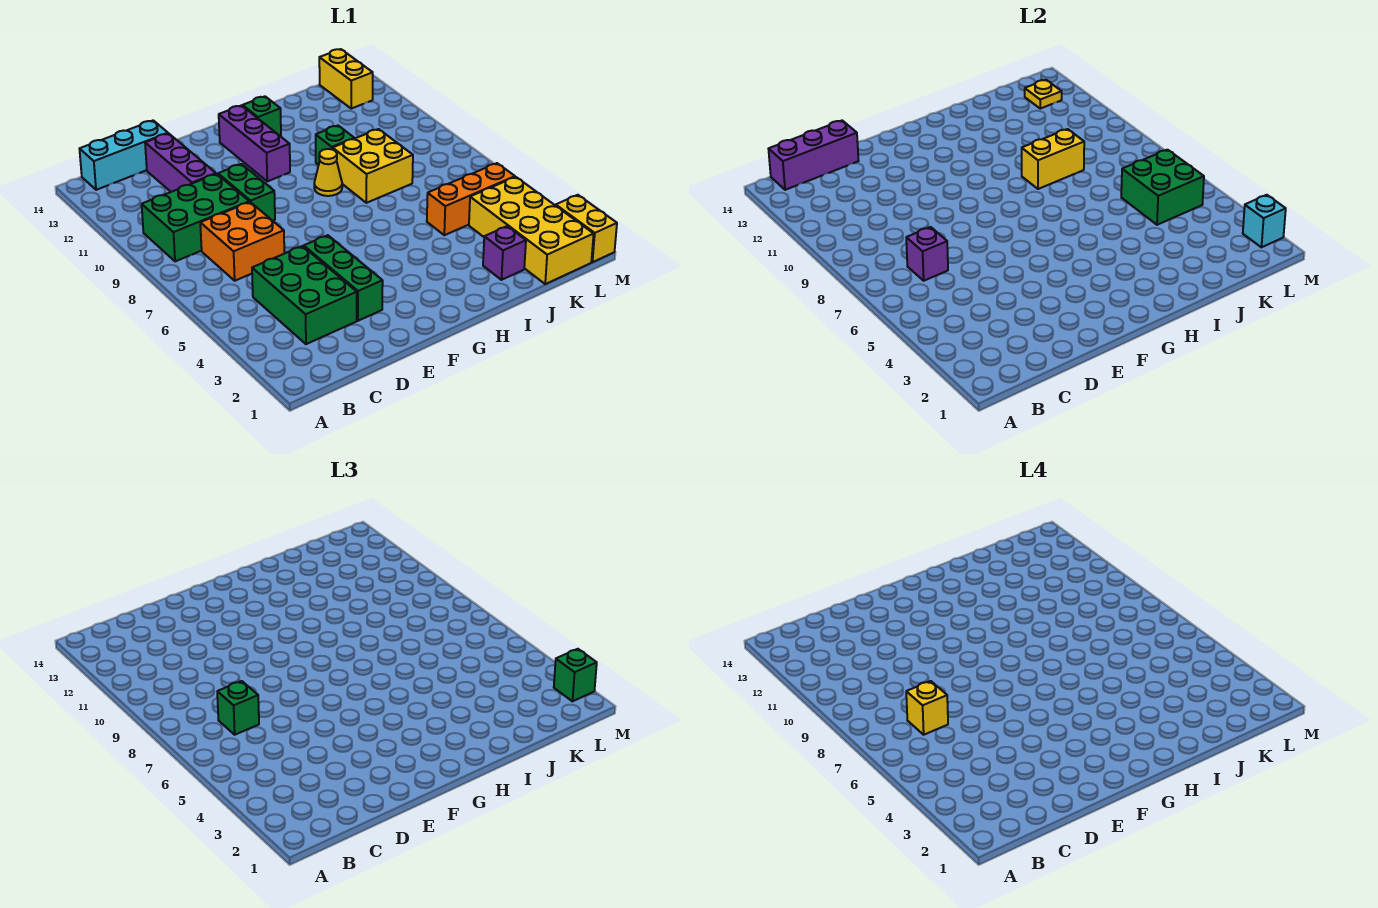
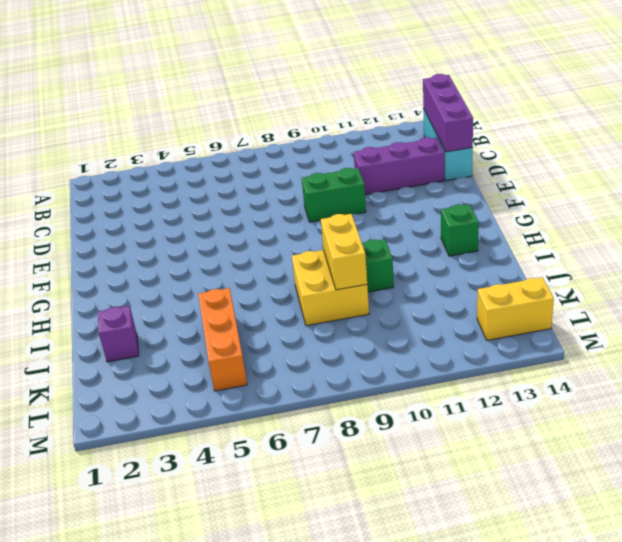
none -> green brick B9:D10 level 1
none -> green brick C3:D5 level 1
none -> orange brick C7:D8 level 1

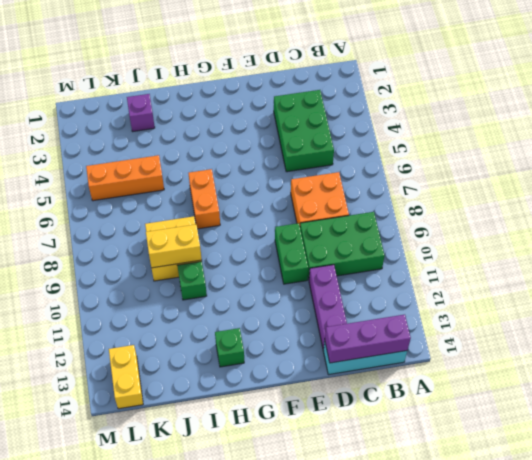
orange brick H6:H7 level 1 -> none
none -> green brick E3:E5 level 1
none -> purple brick G11:G13 level 1
none -> yellow cone H9 level 1

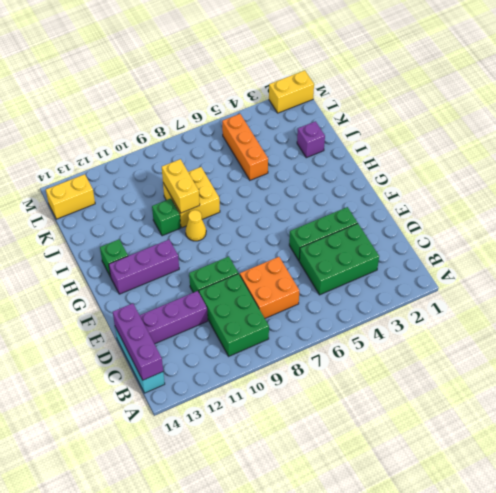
none -> yellow brick K1:L4 level 1
none -> purple brick C7 level 2
none -> green brick K5:L6 level 2

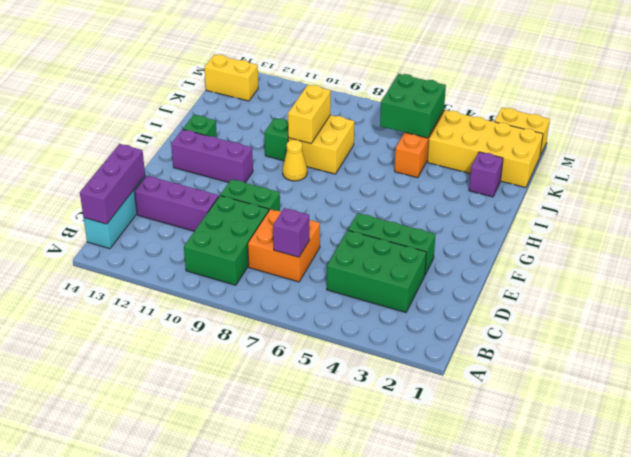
none -> yellow plate L13 level 2
none -> cyan brick M2 level 2
none -> green brick C7 level 3

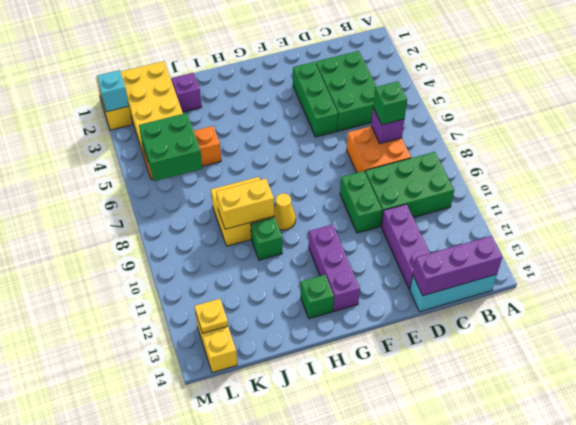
none -> green brick M2 level 3
none -> yellow brick C7 level 4

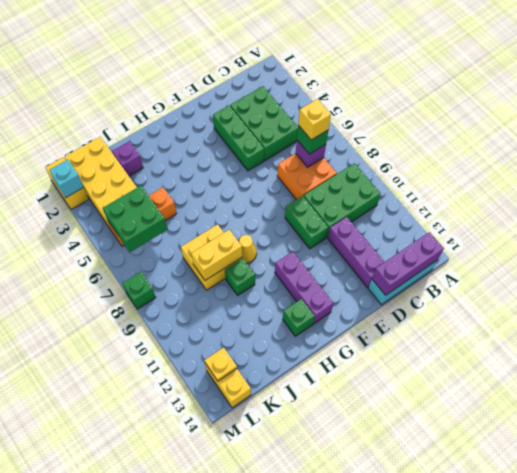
green brick M8 level 1 -> green brick M2 level 3

